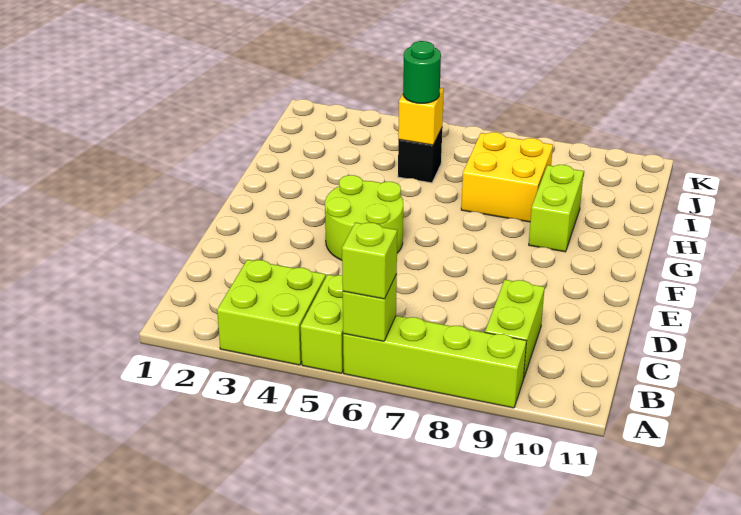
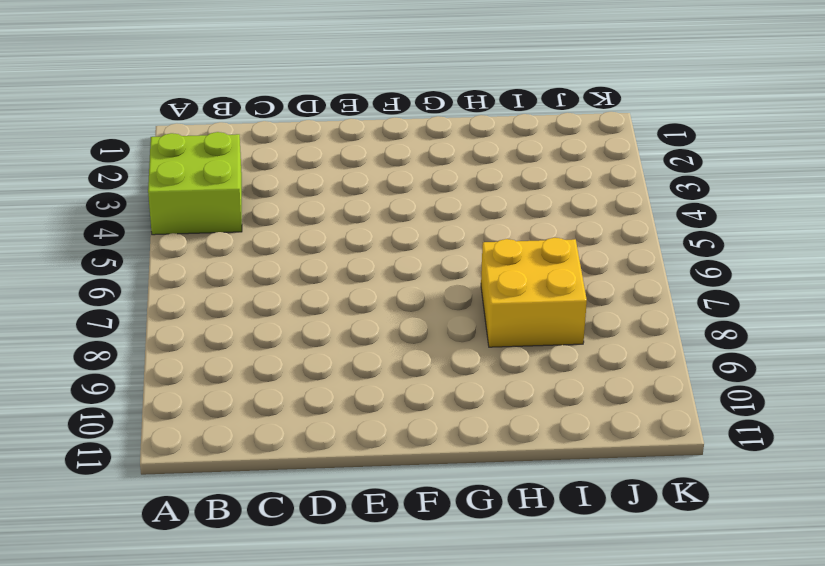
none -> lime brick A5:B5 level 1
none -> lime brick A6:A9 level 1
none -> lime brick B9:C9 level 1

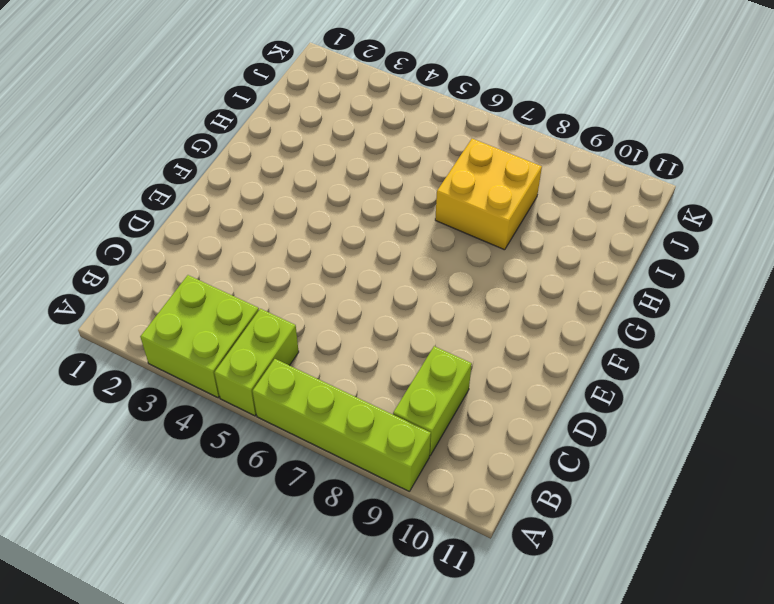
none -> lime round brick E4:F5 level 1
none -> lime brick G9:H9 level 1
none -> black brick I5 level 1

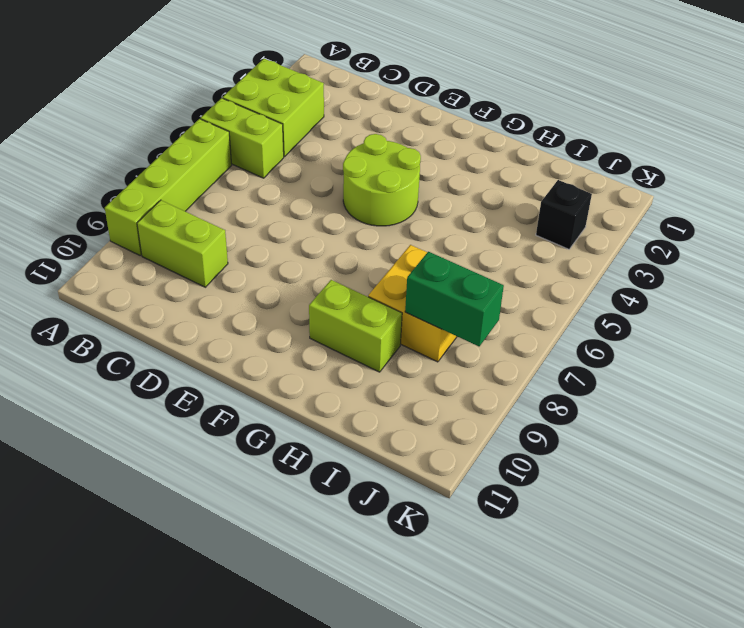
green brick I8:J8 level 2 -> none
black brick J3 level 1 -> black brick I5 level 1
none -> lime brick A6 level 2
none -> yellow brick I5 level 2
none -> lime brick A6 level 3

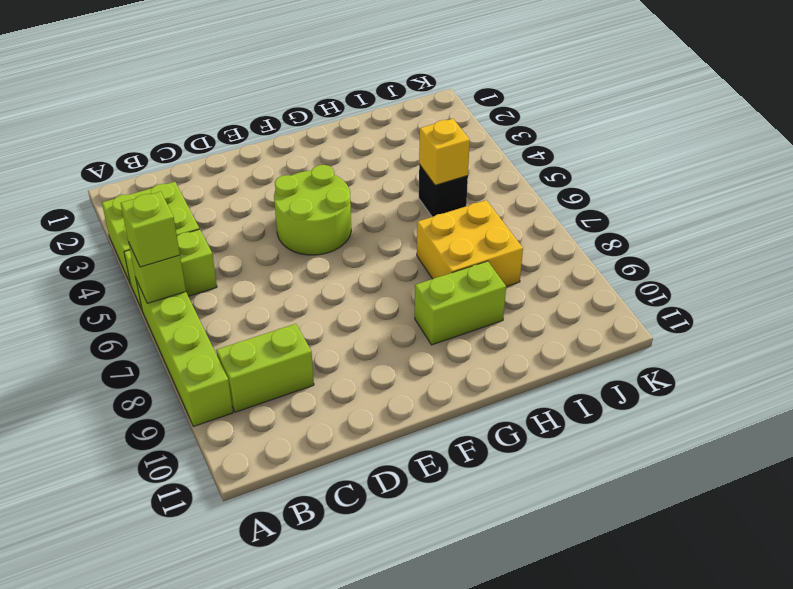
none -> green round brick I5 level 3

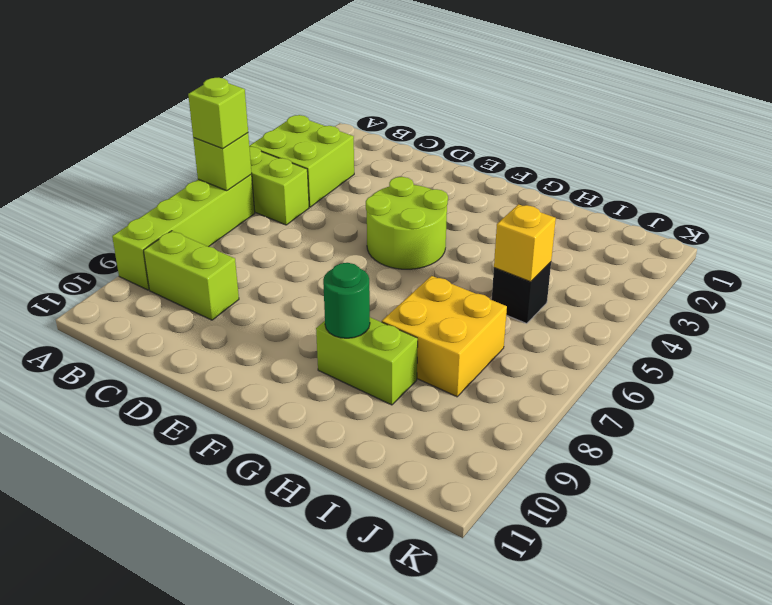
green round brick G9 level 2 -> green round brick I5 level 3

